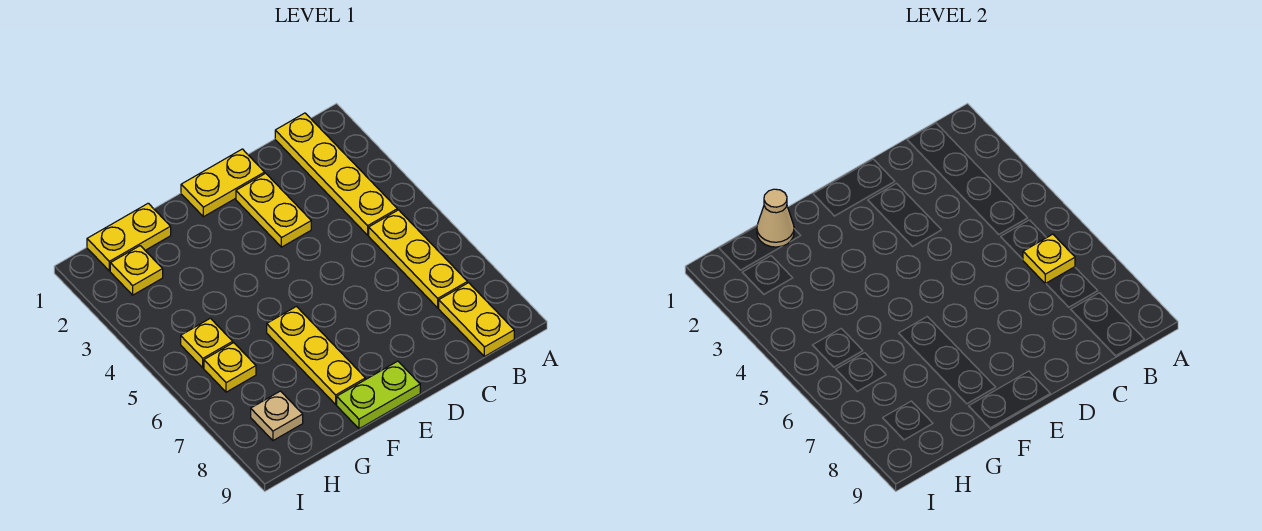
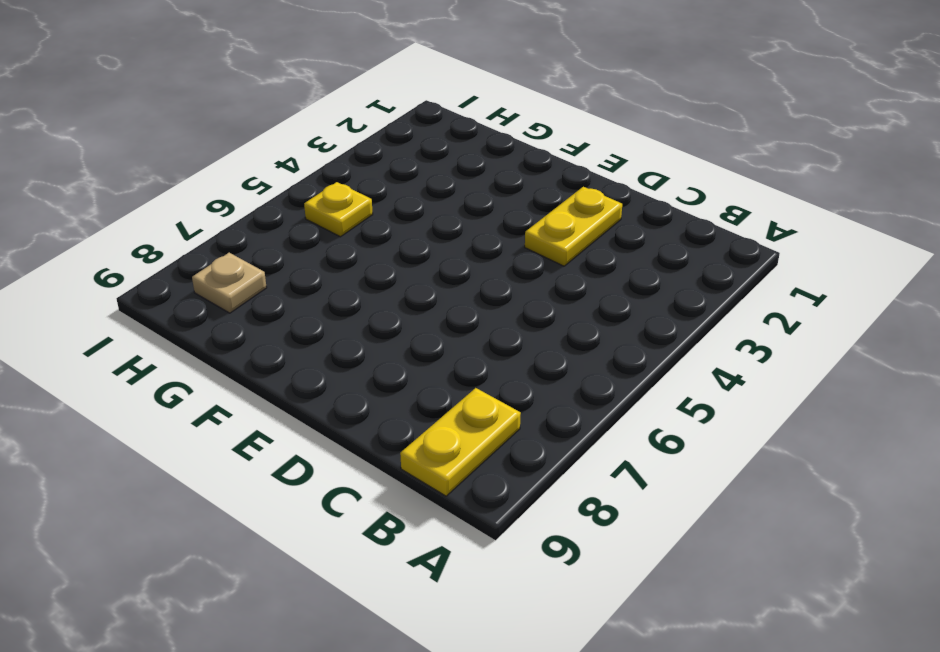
none -> yellow plate B1:B4 level 1
none -> yellow plate B5:B7 level 1
none -> yellow plate D1:E1 level 1

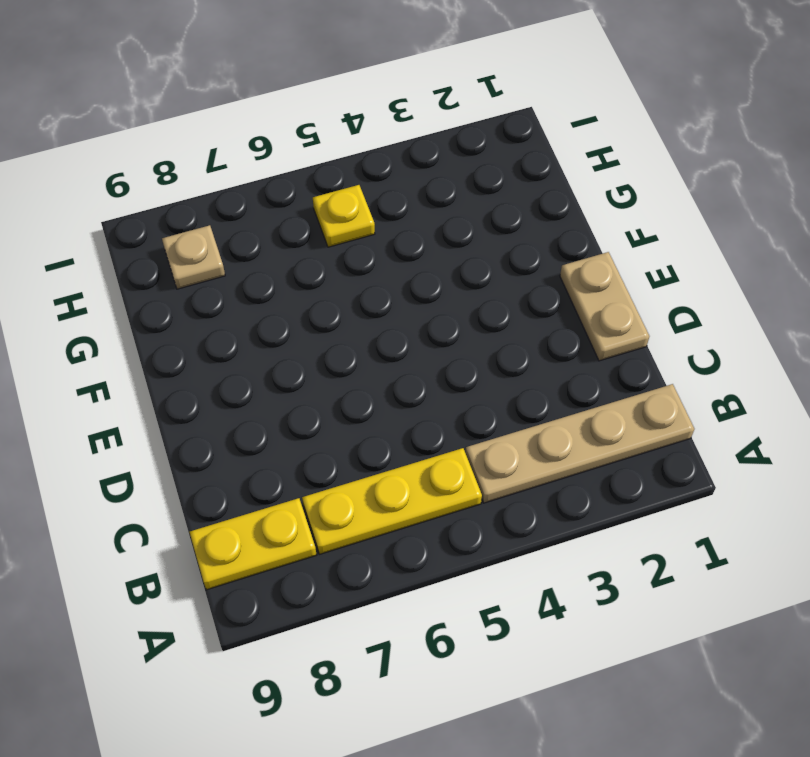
tan plate B1:B4 level 1 -> yellow plate B1:B4 level 1
tan plate D1:E1 level 1 -> yellow plate D1:E1 level 1
none -> yellow plate D2:D3 level 1
none -> lime plate E9:F9 level 1
none -> yellow plate F6:F8 level 1

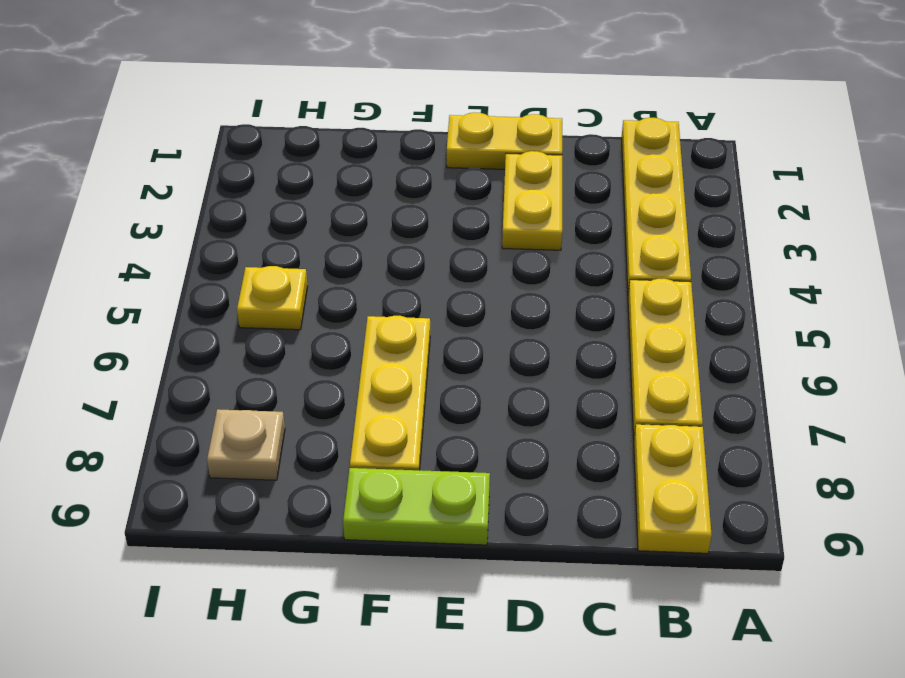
none -> yellow plate G1:H1 level 1
none -> yellow plate H2 level 1
none -> yellow plate H6 level 1

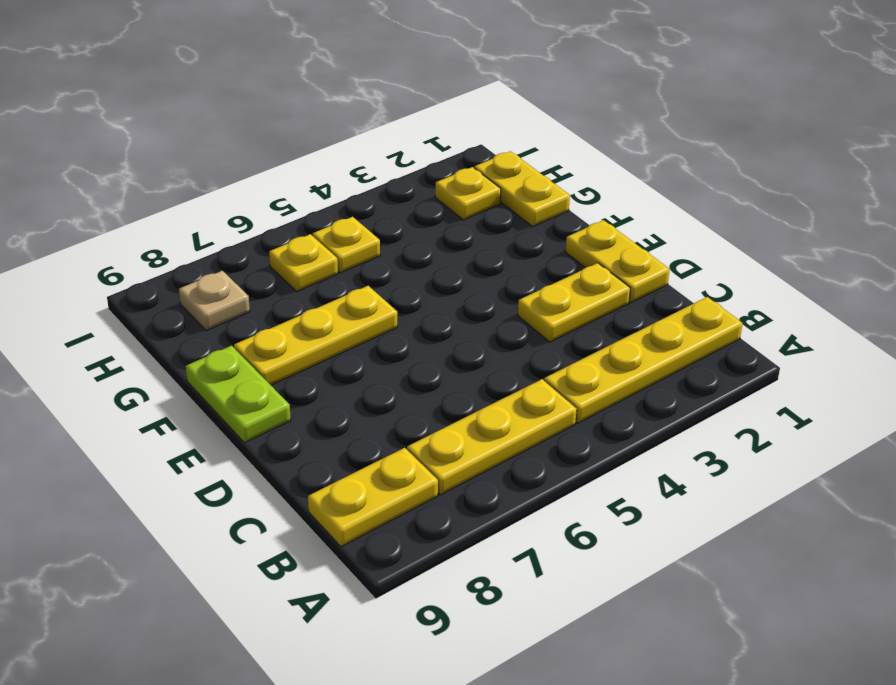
none -> yellow plate B6 level 2
none -> tan cone G1 level 2

